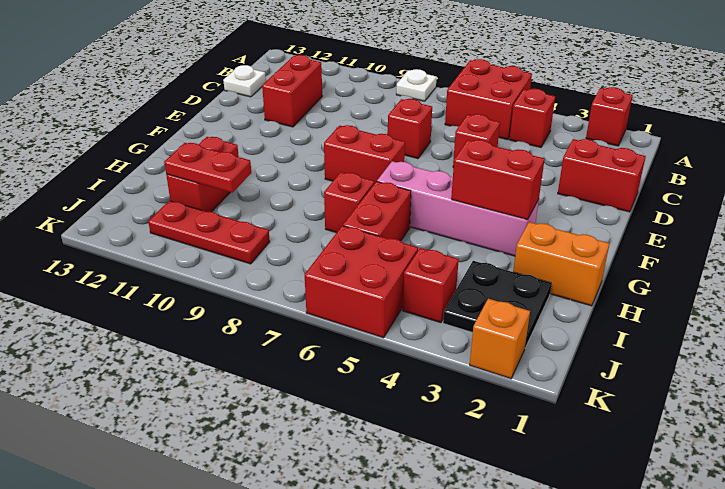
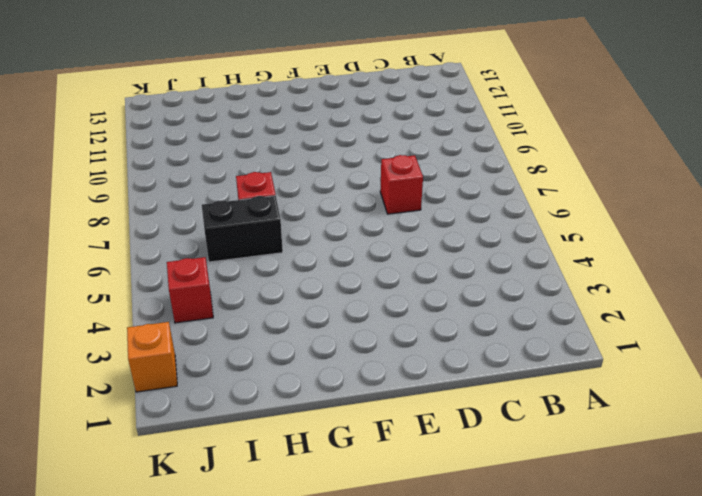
black brick H6:I6 level 1 -> red brick H6:I6 level 1
none -> red brick A2 level 1
none -> red brick A5:B6 level 1
none -> white plate A8 level 1

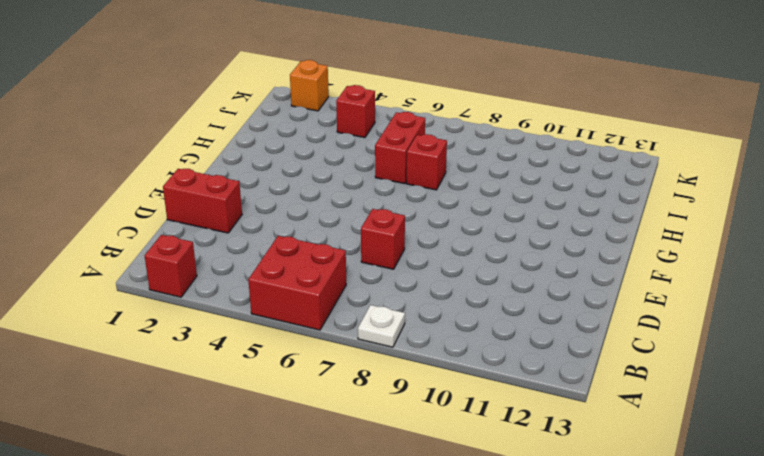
none -> red brick B4 level 1
none -> red brick C11:D11 level 1
none -> white plate C13 level 1

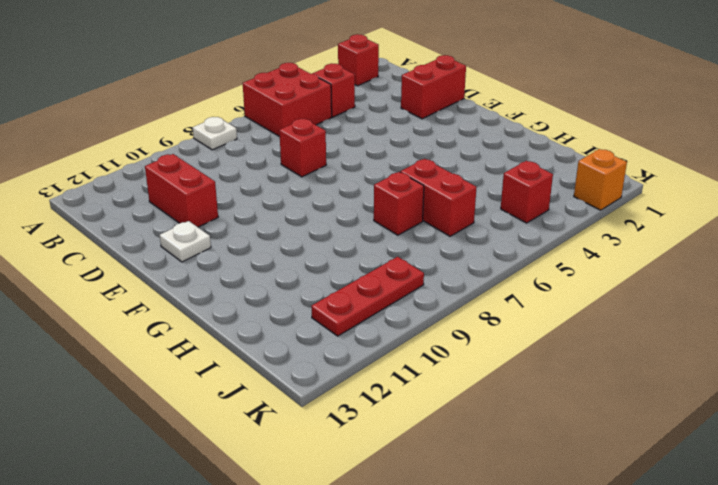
white plate E12 level 1 -> white plate C13 level 1
none -> red brick D5 level 1
none -> red brick F7:F8 level 1
none -> pink brick G3:G6 level 1

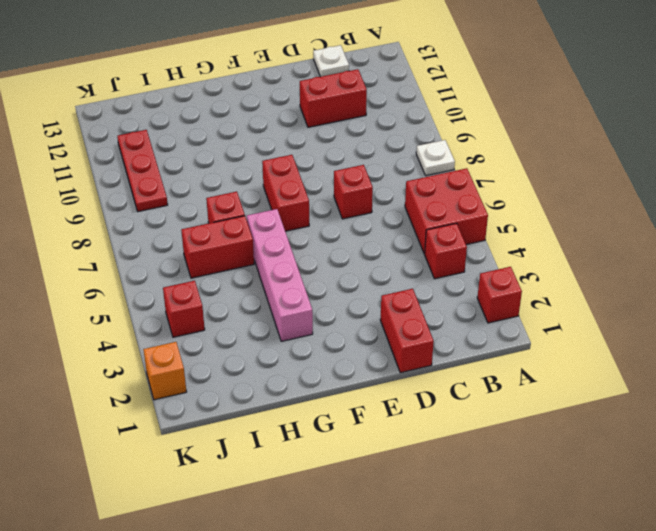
none -> red brick D5 level 1
none -> orange brick H1:H2 level 1
none -> red brick H11:I11 level 1

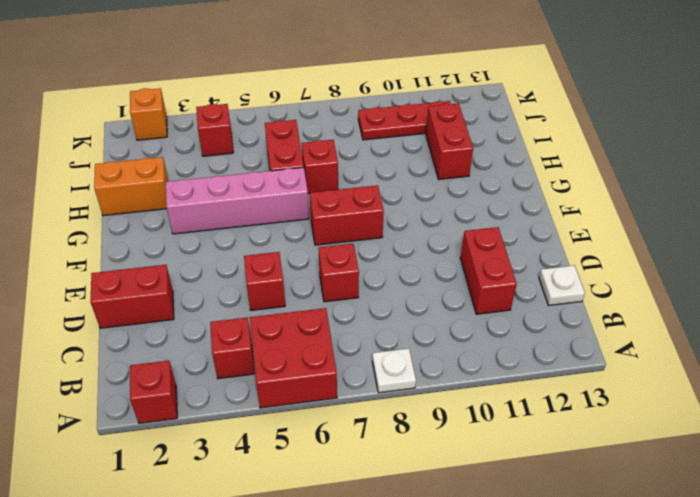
none -> black plate I2:J3 level 1
none -> red brick J5:K6 level 1
none -> red brick G3:G4 level 2

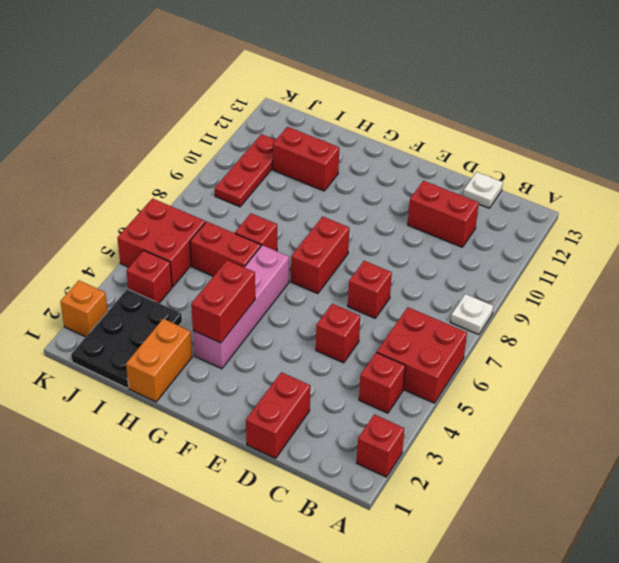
black plate I1:J3 level 1 -> black plate I2:J3 level 1
none -> red plate I10:I11 level 2

